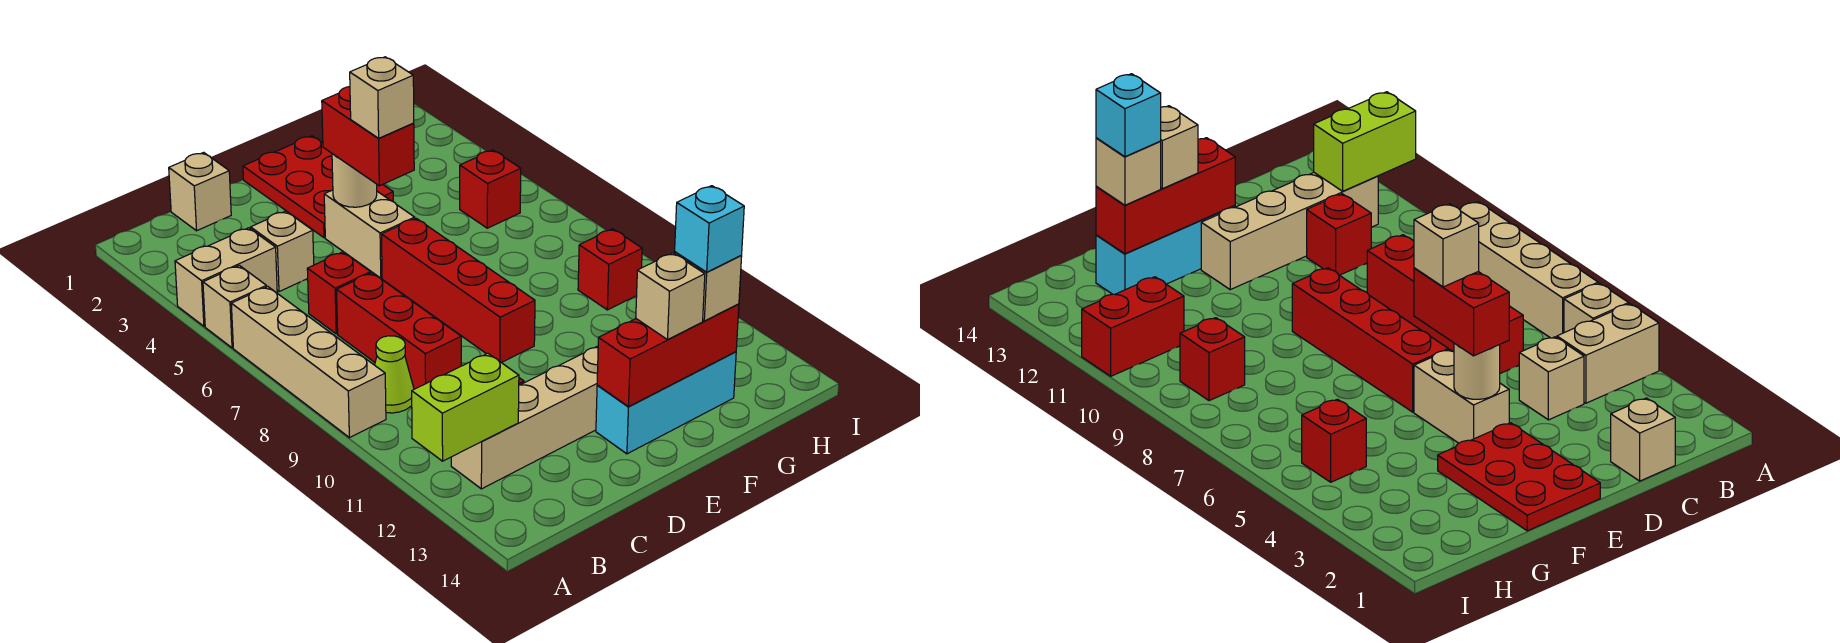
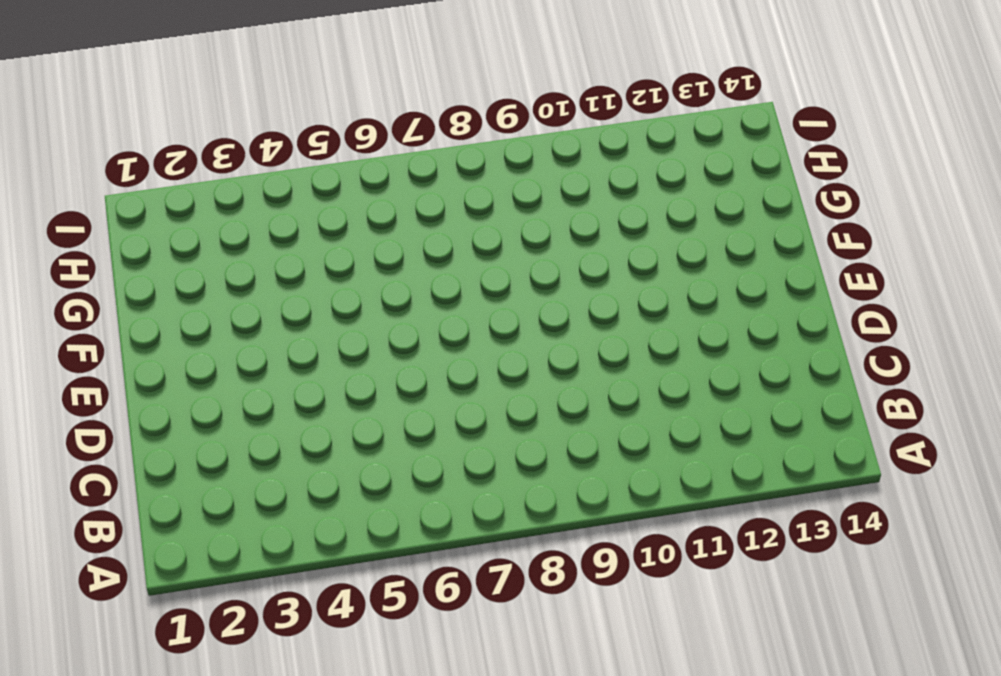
none -> tan brick A4:B4 level 1
none -> tan brick A5 level 1
none -> tan brick A6:A9 level 1

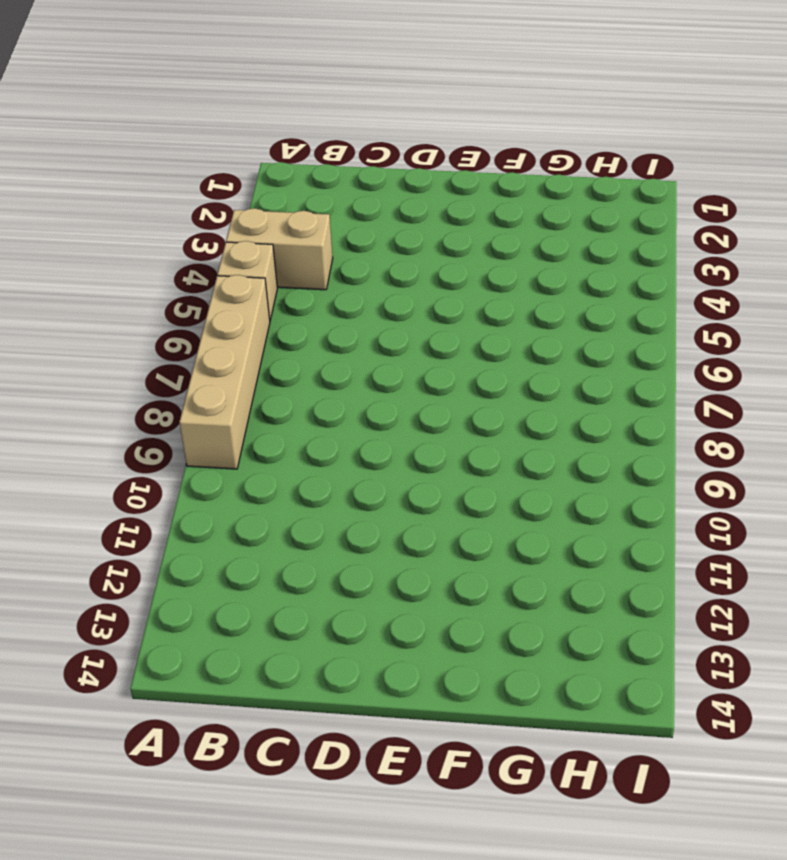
none -> lime cone B9 level 1
none -> tan brick B12:E12 level 1
none -> tan brick C1 level 1

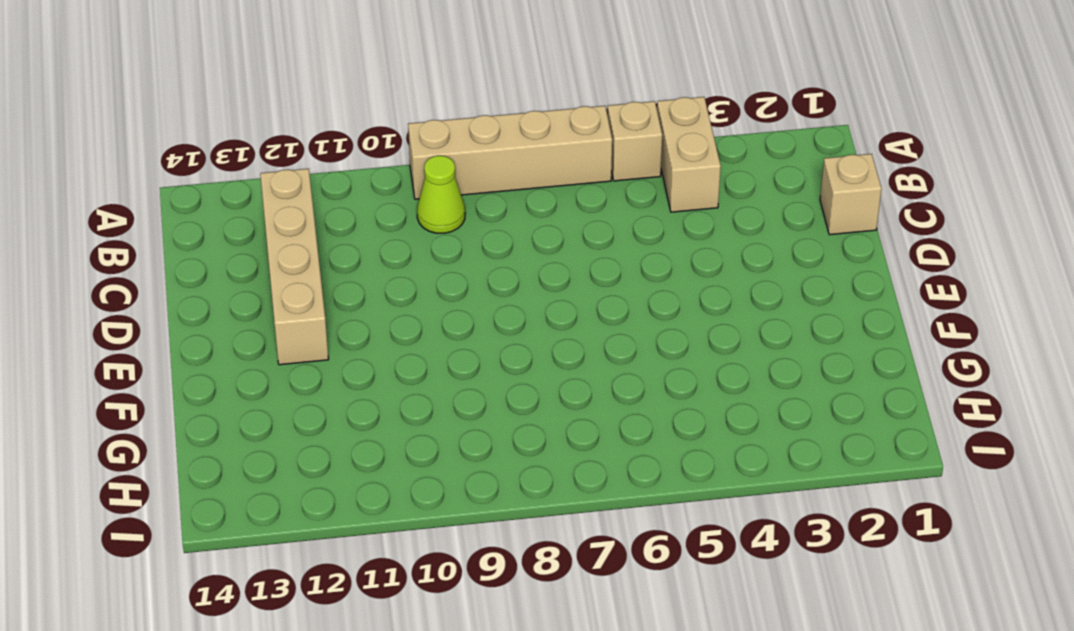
none -> tan brick C4 level 1
none -> red brick C6 level 1
none -> red brick C7:C9 level 1

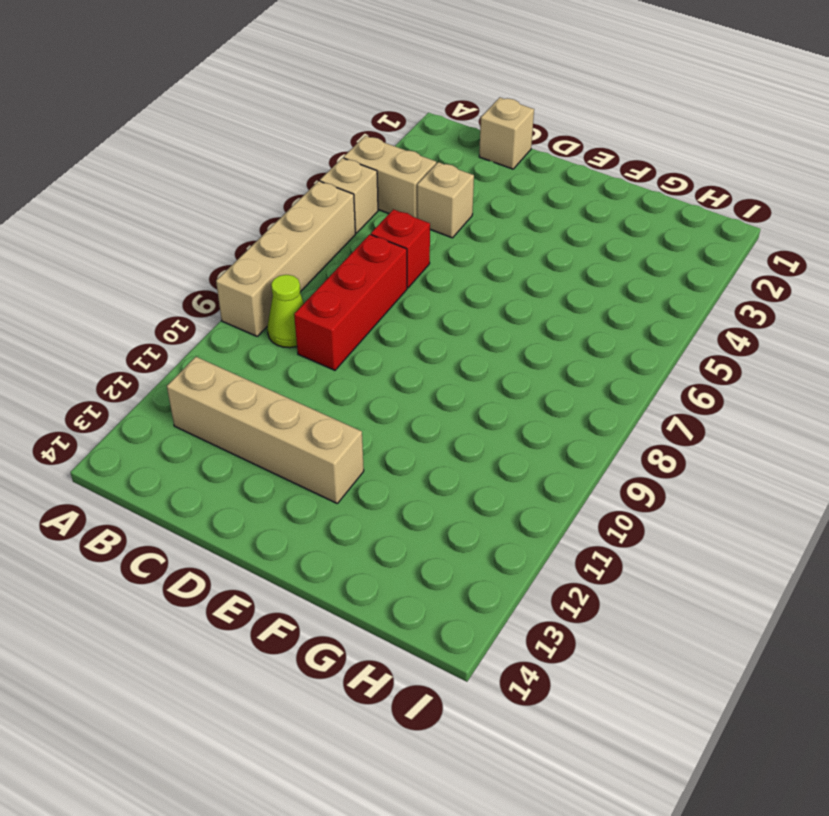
none -> red brick C11 level 1
none -> red plate E1:F3 level 1
none -> tan brick E4:E5 level 1

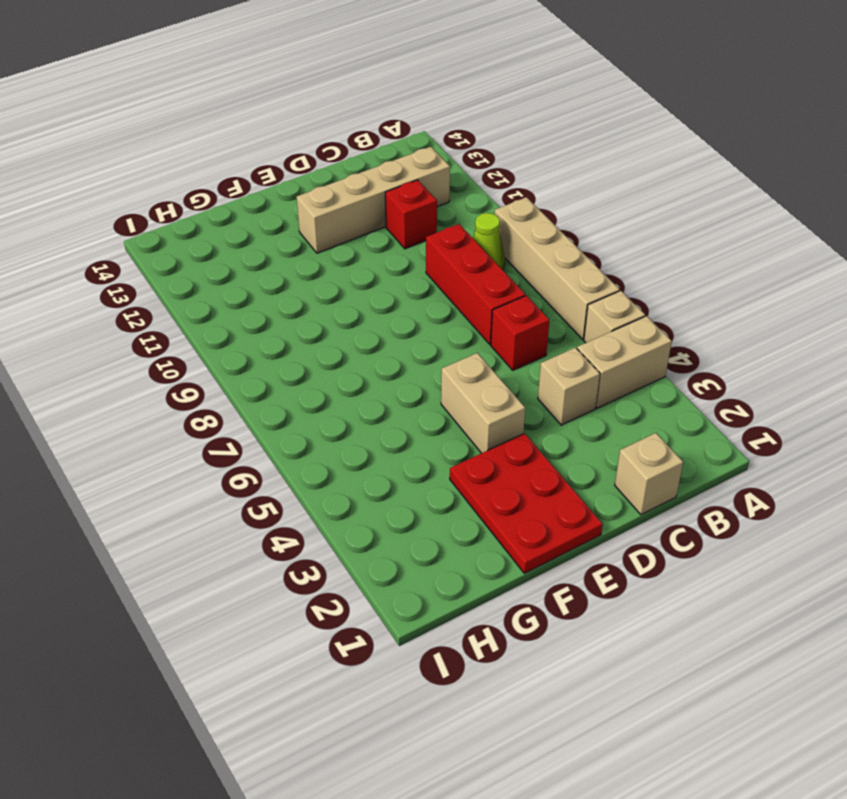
none -> red brick E6:E9 level 1
none -> cyan brick E13:G13 level 1
none -> red brick H5 level 1

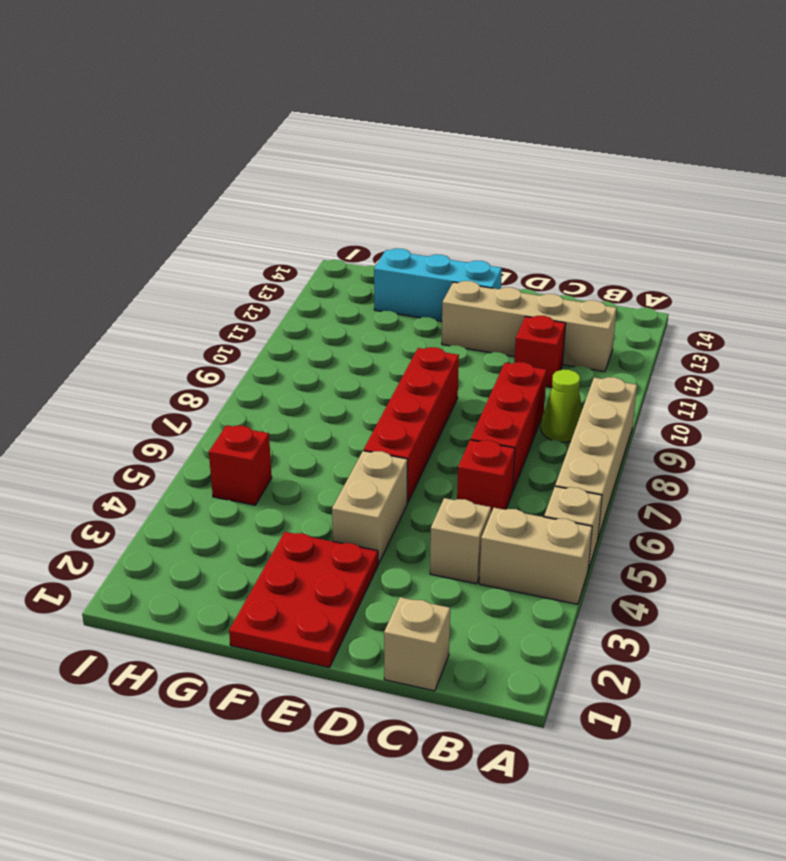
none -> red brick H9 level 1
none -> red brick H11:I11 level 1
none -> lime brick A12:B12 level 2

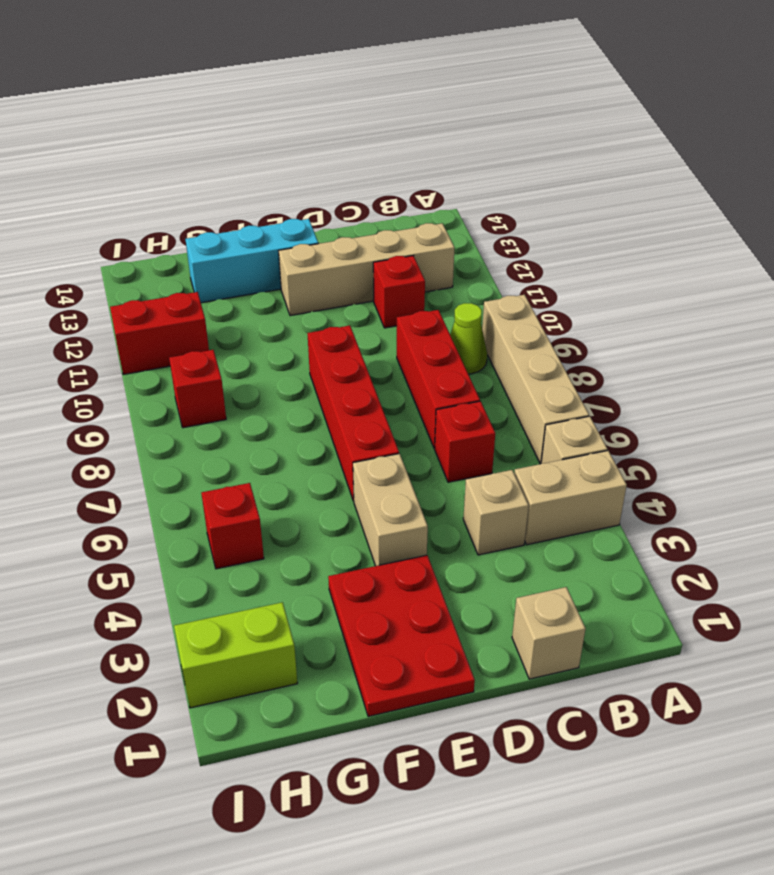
lime brick H2:I2 level 1 -> lime brick A12:B12 level 2
none -> tan round brick E4 level 2
none -> red brick E13:G13 level 2
none -> red brick E4:E5 level 3

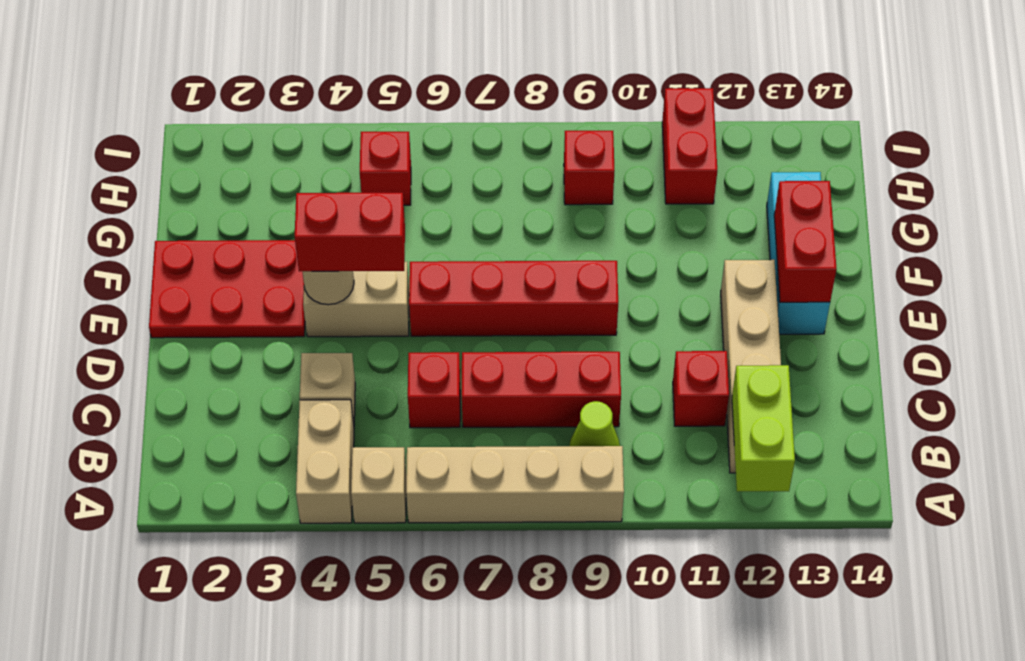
red brick E13:F13 level 2 -> red brick E13:G13 level 2
none -> tan brick C1 level 1
none -> tan brick F13 level 3
none -> tan brick G13 level 3

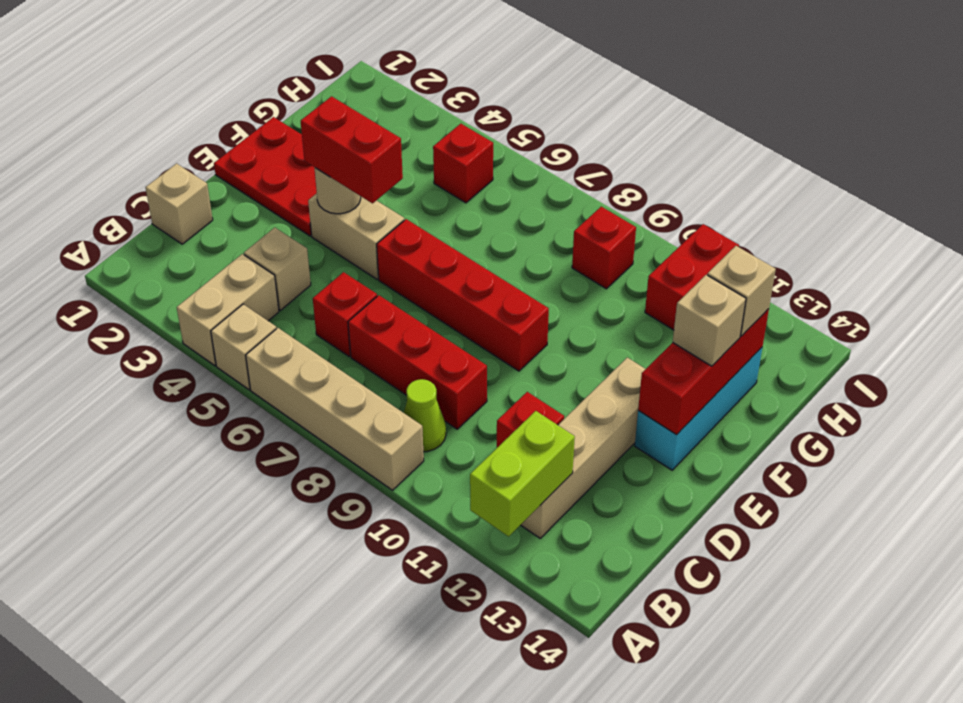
none -> tan brick E5 level 4
none -> cyan brick G13 level 4

